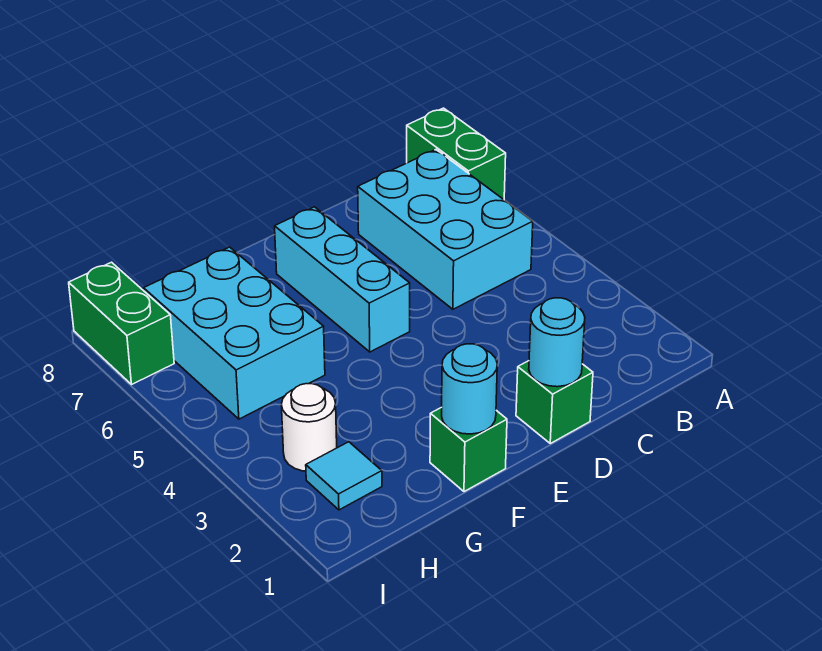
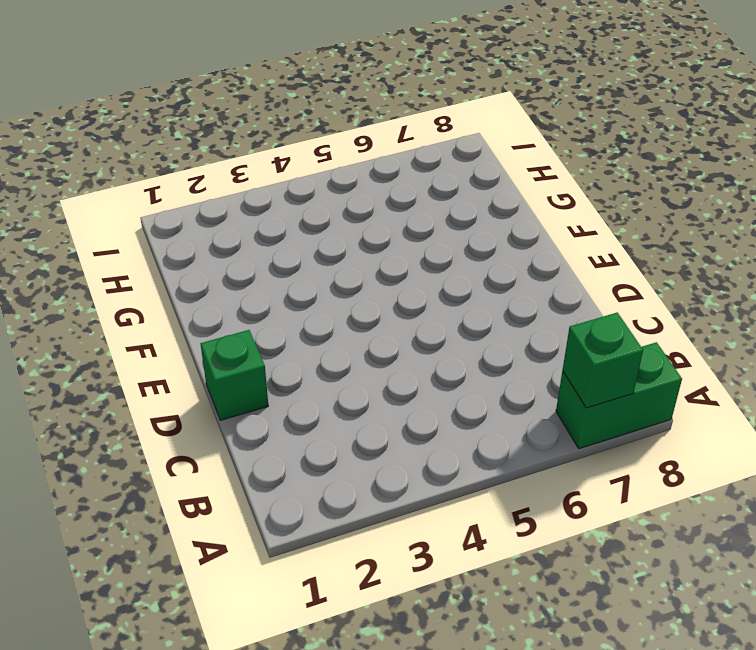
green brick A7 level 2 -> green brick F1 level 1
none -> cyan brick B5:C7 level 1
none -> cyan brick E5:E7 level 1

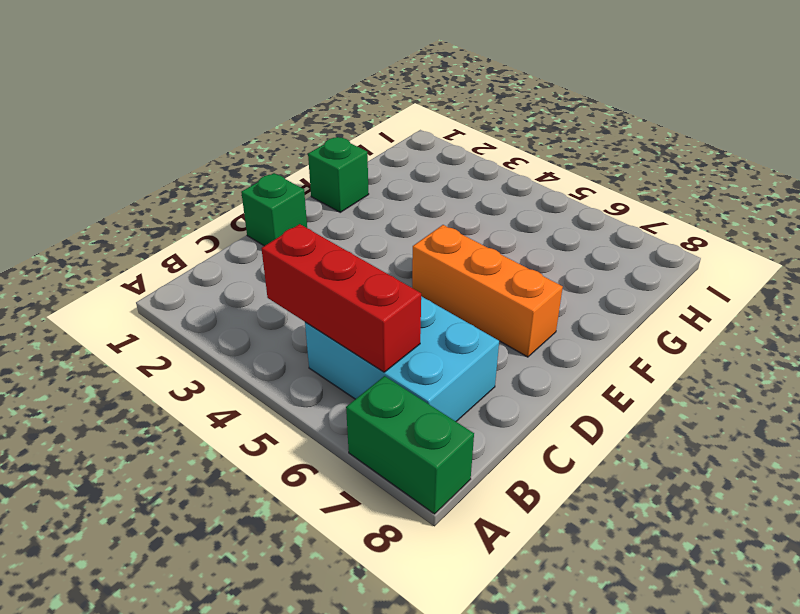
red brick B4:B6 level 2 -> none
orange brick E5:E7 level 1 -> cyan brick E5:E7 level 1
none -> cyan brick G5:H7 level 1
none -> cyan tile H2 level 1

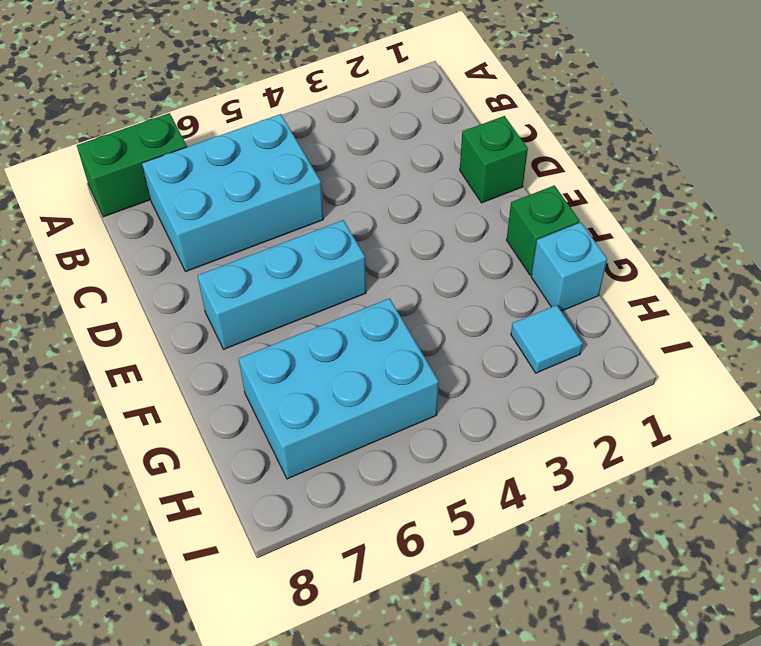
cyan brick G1 level 1 -> none
none -> white round brick H3 level 1
none -> green brick I7:I8 level 1

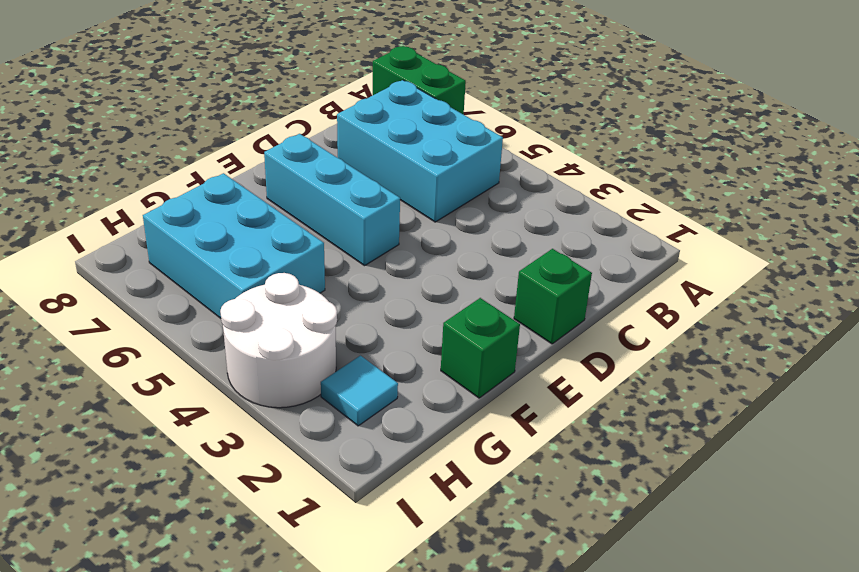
white round brick H3:I4 level 1 -> white round brick H3 level 1
none -> green brick I7:I8 level 1
none -> cyan round brick D1 level 2

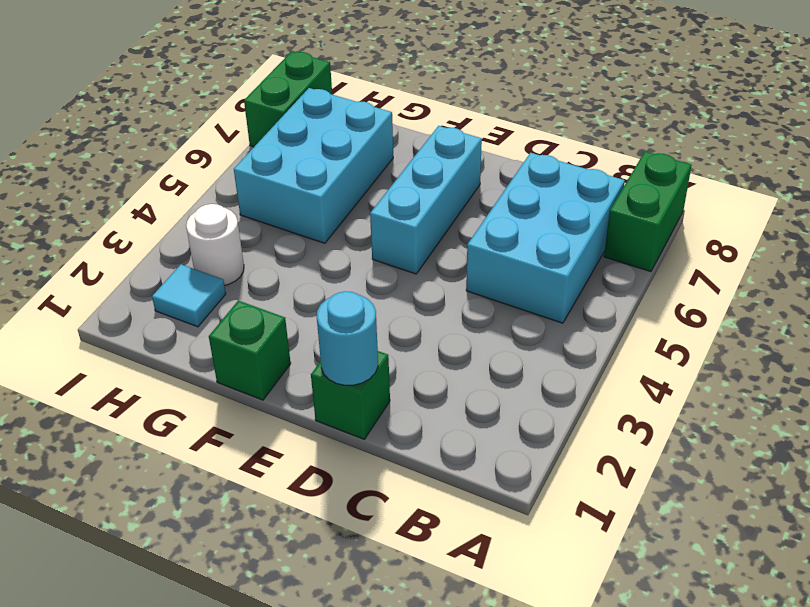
none -> cyan round brick F1 level 2

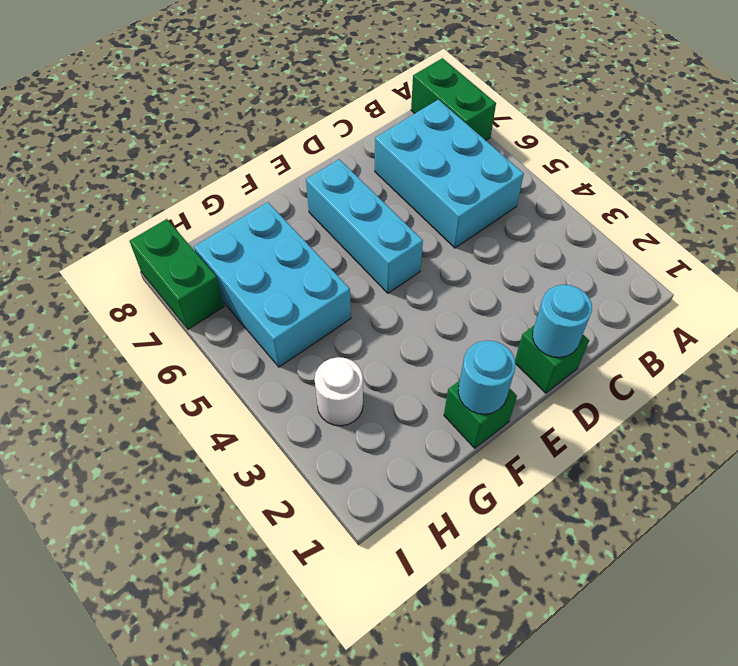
none -> cyan tile H2 level 1

